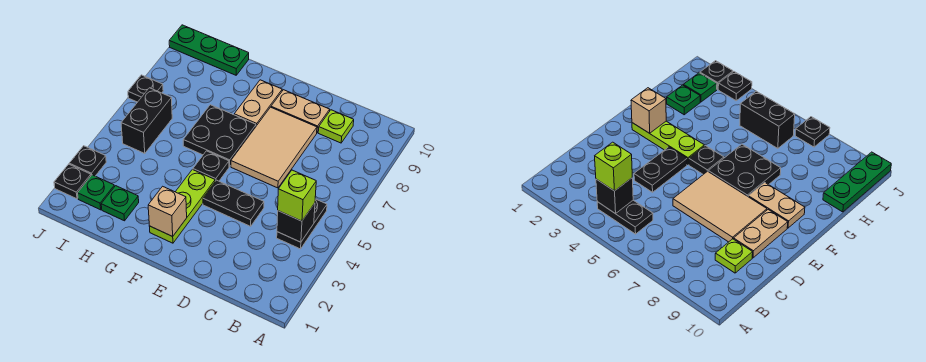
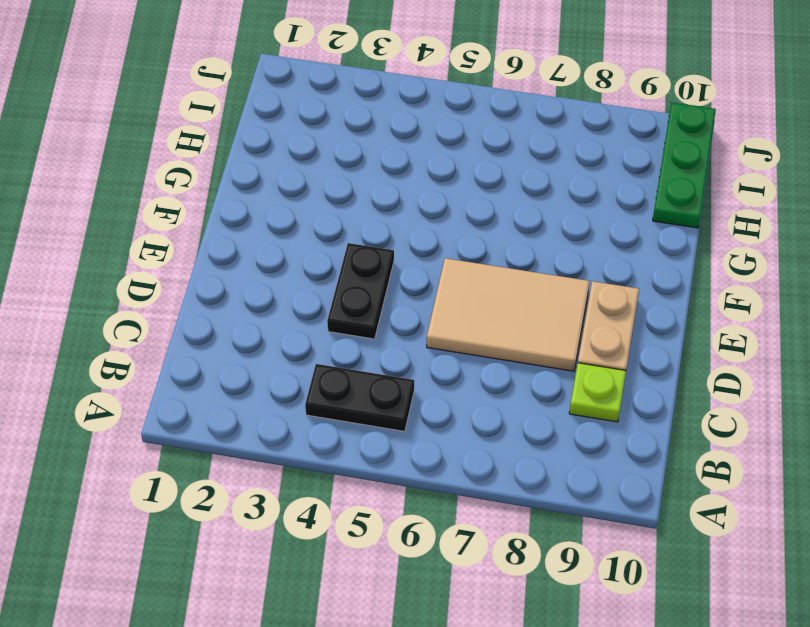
none -> lime plate F2:F4 level 1
none -> black plate F5 level 1
none -> black plate F6:G7 level 1

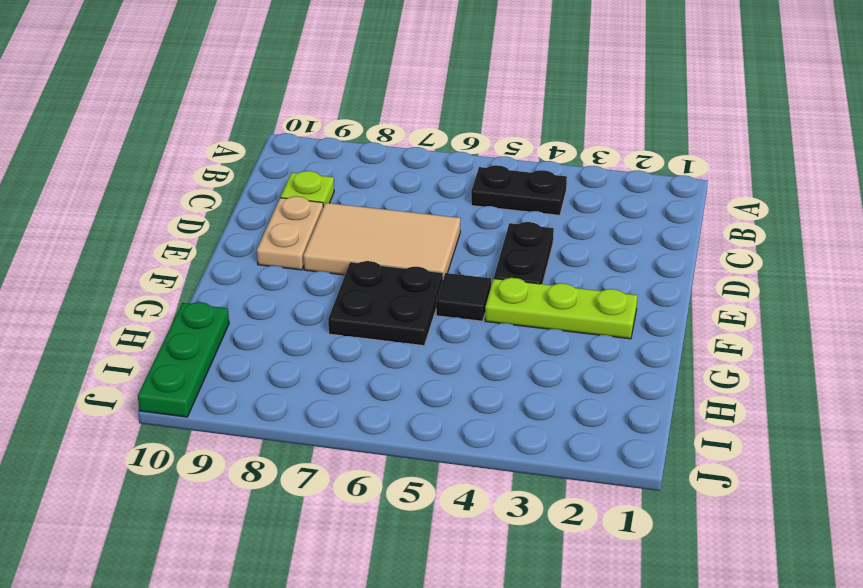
black tile F5 level 1 -> black plate F5 level 1
none -> tan plate F8:F9 level 1
none -> green plate H2 level 1
none -> green plate I2 level 1

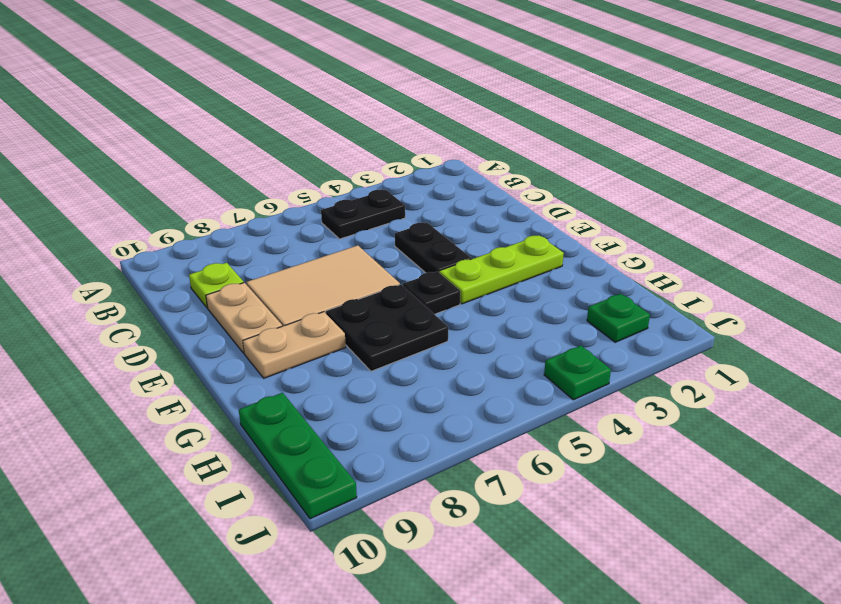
green plate J4 level 1 -> green plate H2 level 1
none -> black brick I5:I6 level 1
none -> black plate J2 level 1
none -> black plate J3 level 1

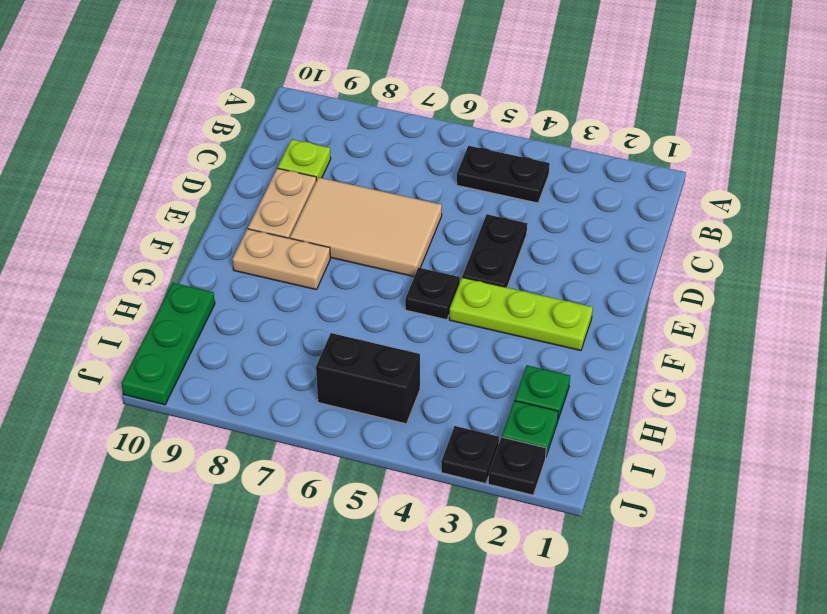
none -> black plate F6:G7 level 1
none -> black plate J7 level 1
none -> black brick B4 level 2

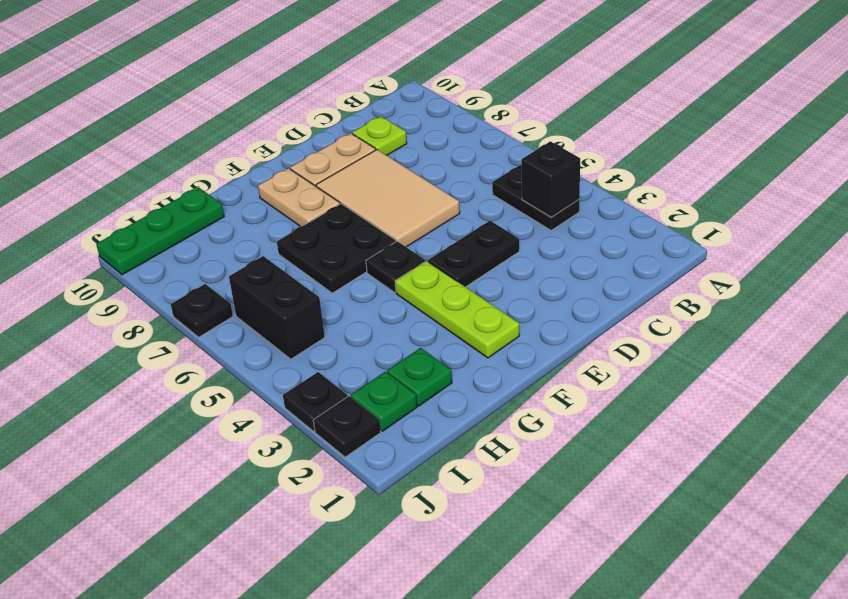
none -> tan brick F2 level 2
none -> lime brick B4 level 3

